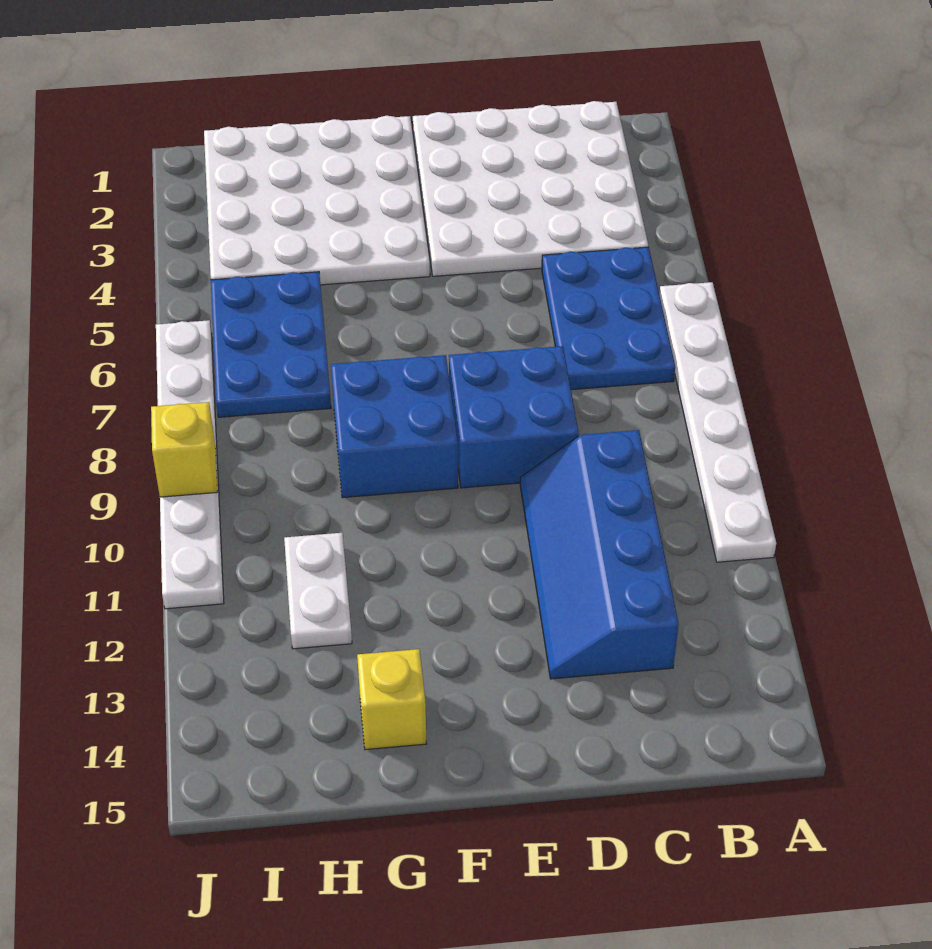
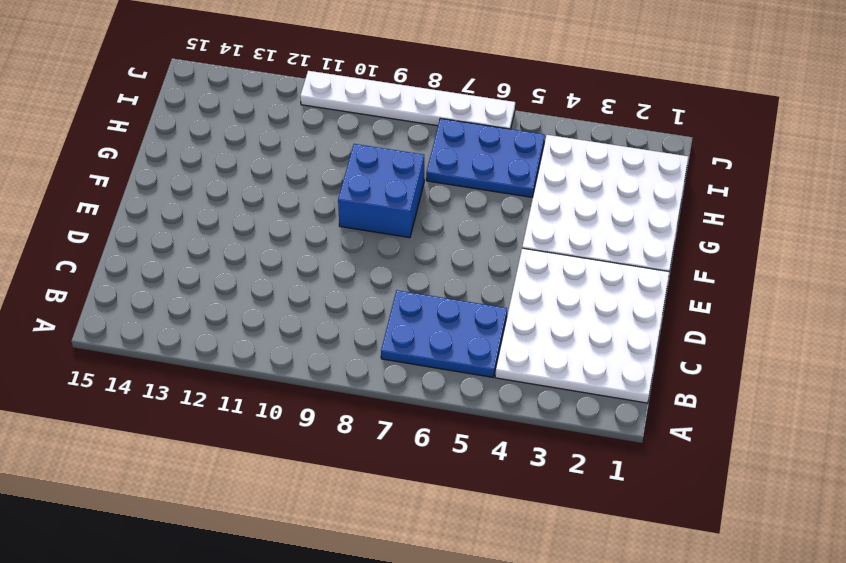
none -> white plate A6:A11 level 1
none -> blue slope C10:D13 level 1 top C
none -> blue brick D8:E9 level 1

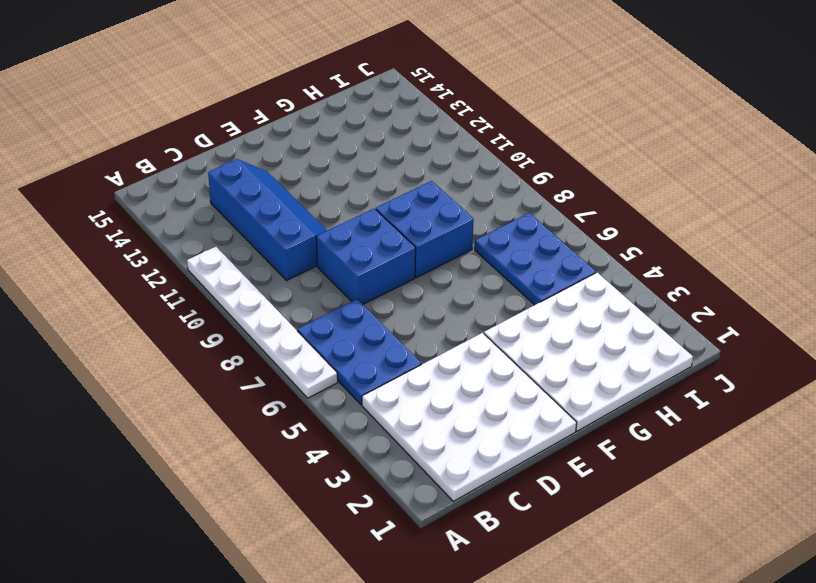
none -> yellow brick G14 level 1
none -> white plate H11:H12 level 1
none -> white plate J6:J11 level 1

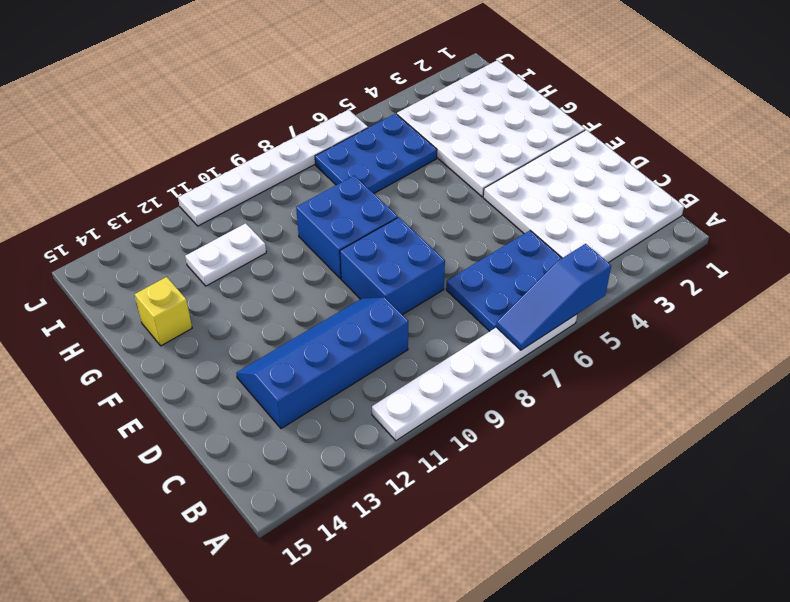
blue slope A5:A7 level 2 top 5 -> none
none -> yellow brick J9 level 2

